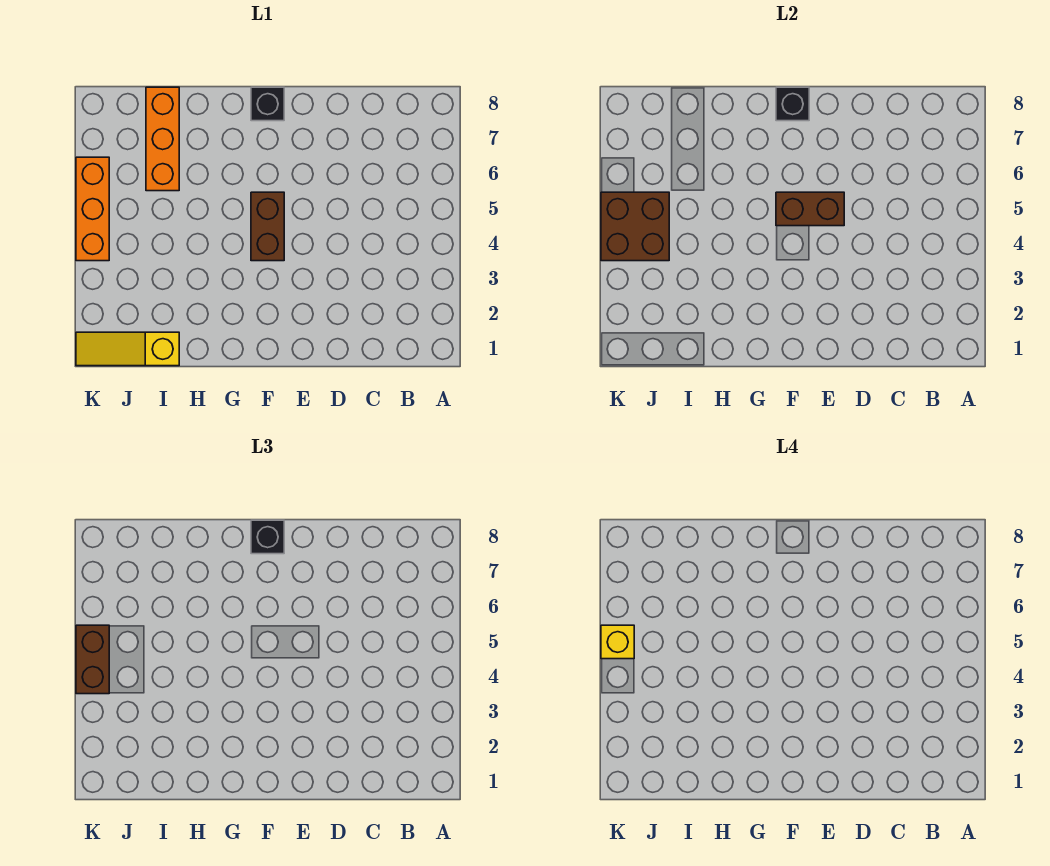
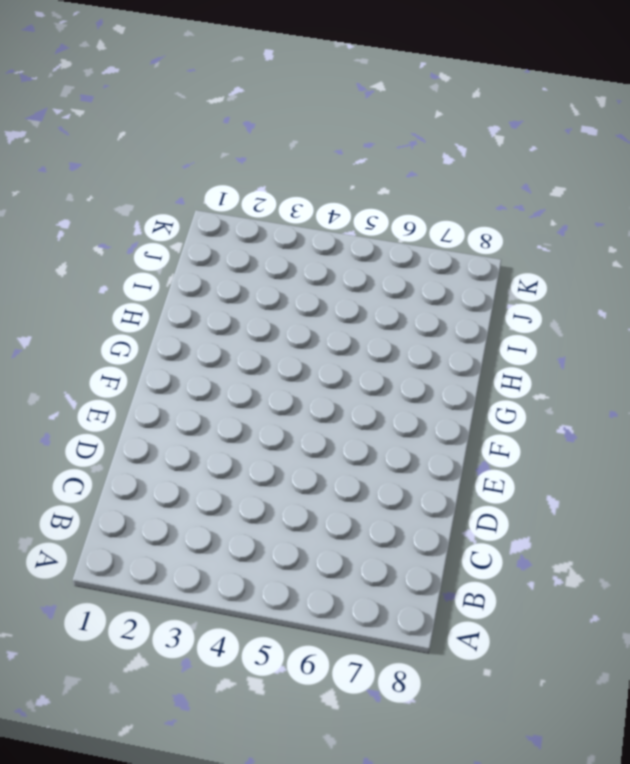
none -> brown brick F4:F5 level 1
none -> black brick F8 level 1

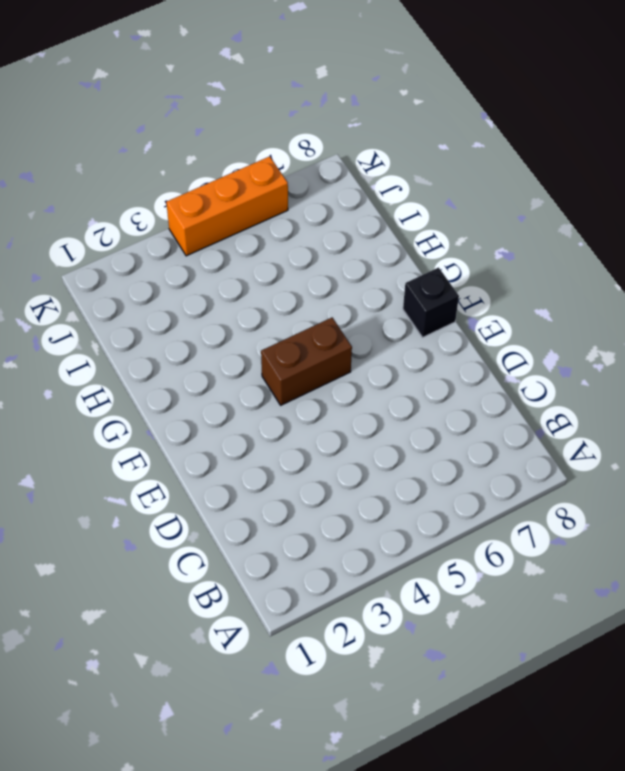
none -> yellow slope I1:K1 level 1 top I
none -> orange brick I6:I8 level 1

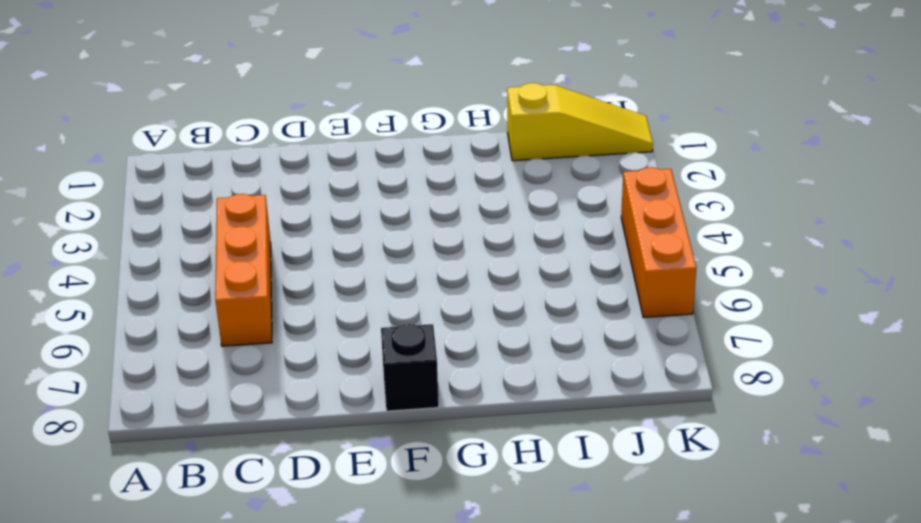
orange brick C4:C6 level 1 -> orange brick I6:I8 level 1
none -> brown brick F4:F5 level 1
none -> brown brick E5:F5 level 2

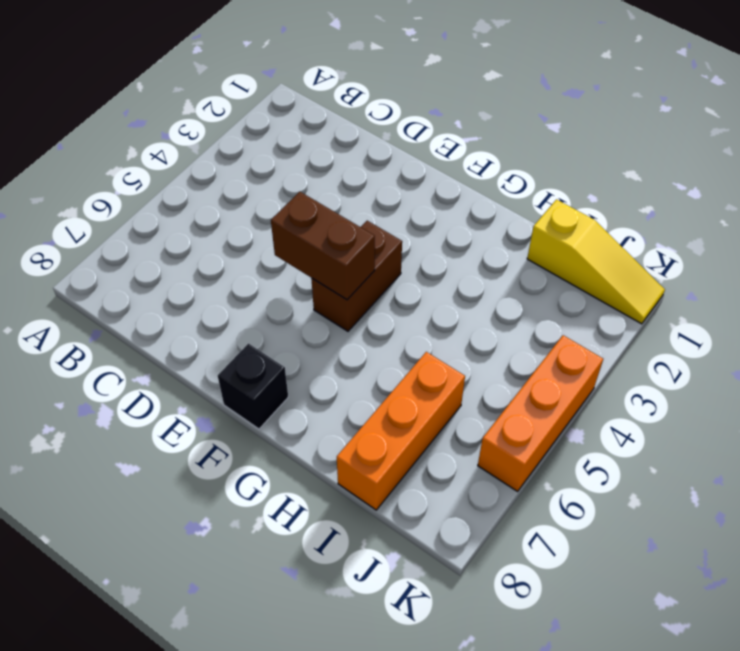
none -> black brick F8 level 2
none -> brown brick J4:K5 level 2

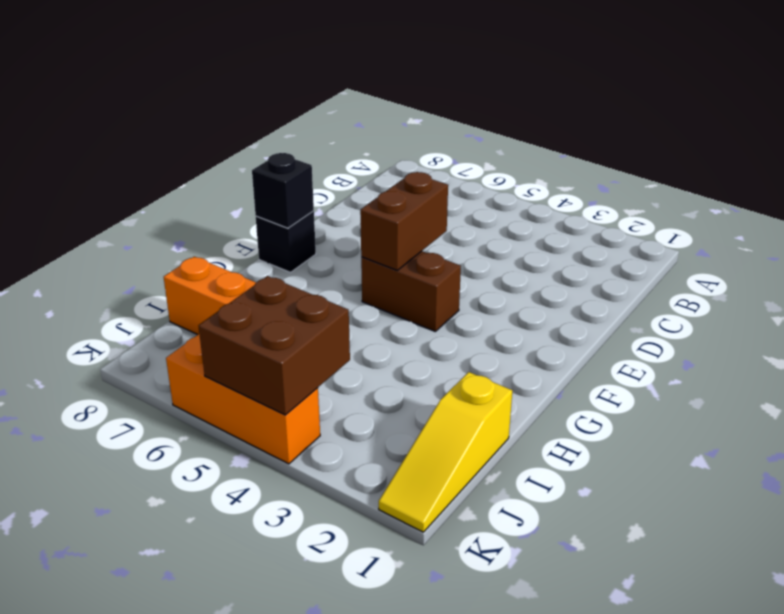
none -> black brick F8 level 3
none -> brown brick K4:K5 level 3

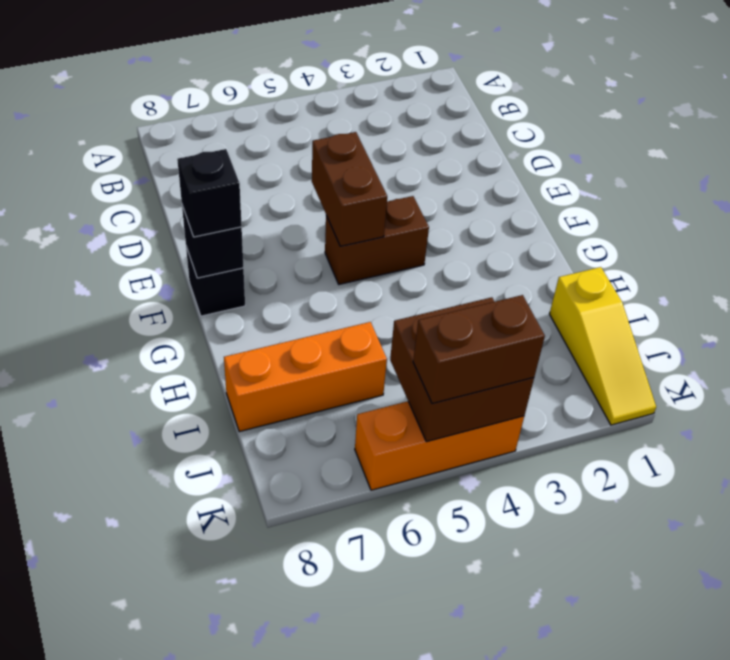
none -> yellow brick K5 level 4

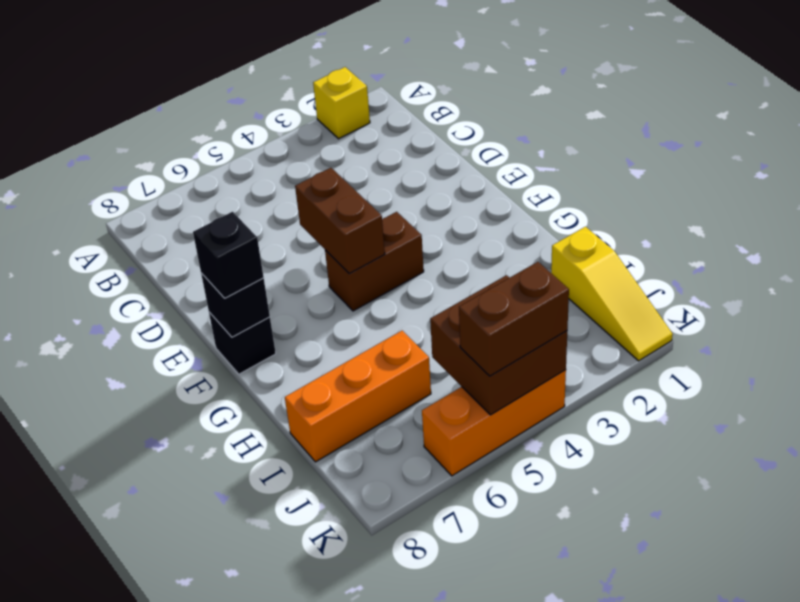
yellow brick A2 level 1 -> yellow brick K5 level 4

